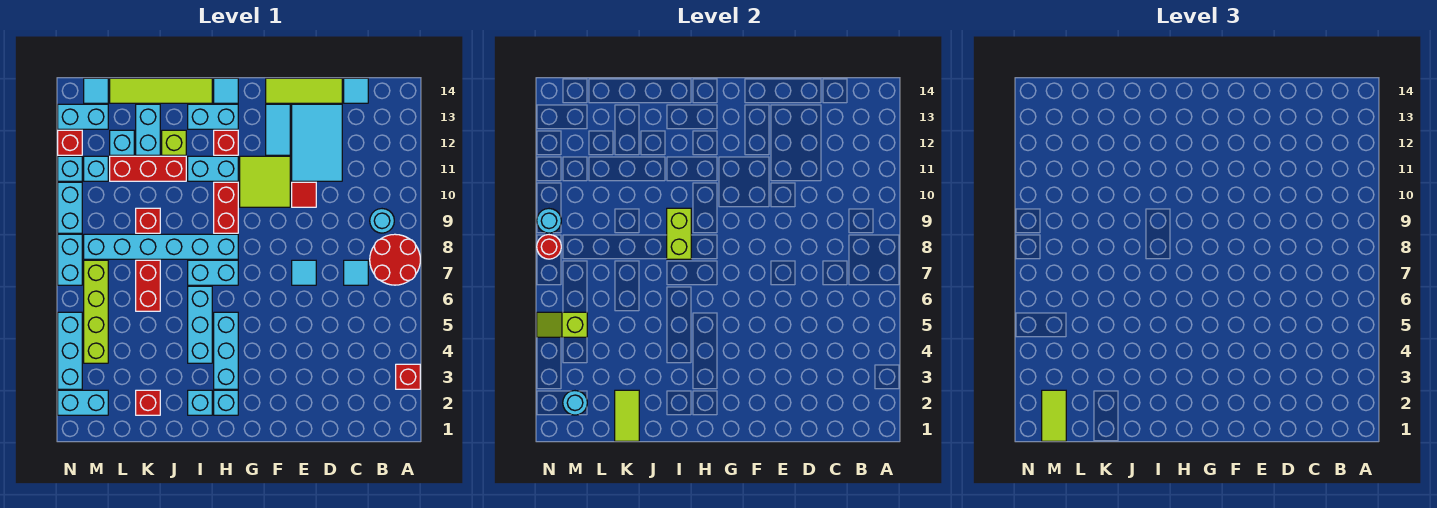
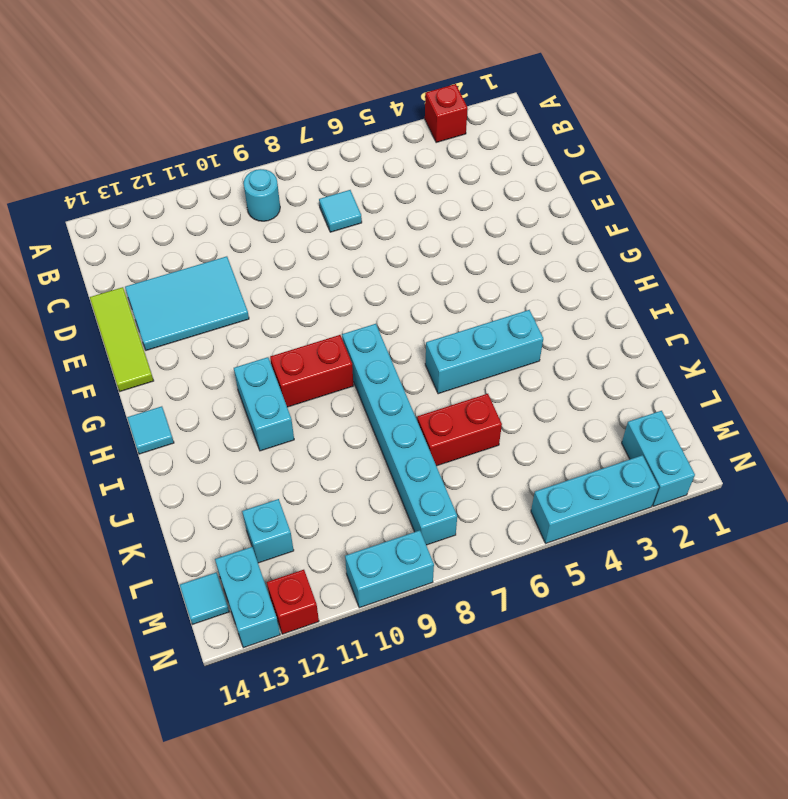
none -> red round brick A7:B8 level 1
none -> cyan tile C14 level 1
none -> cyan tile E7 level 1
none -> red tile E10 level 1

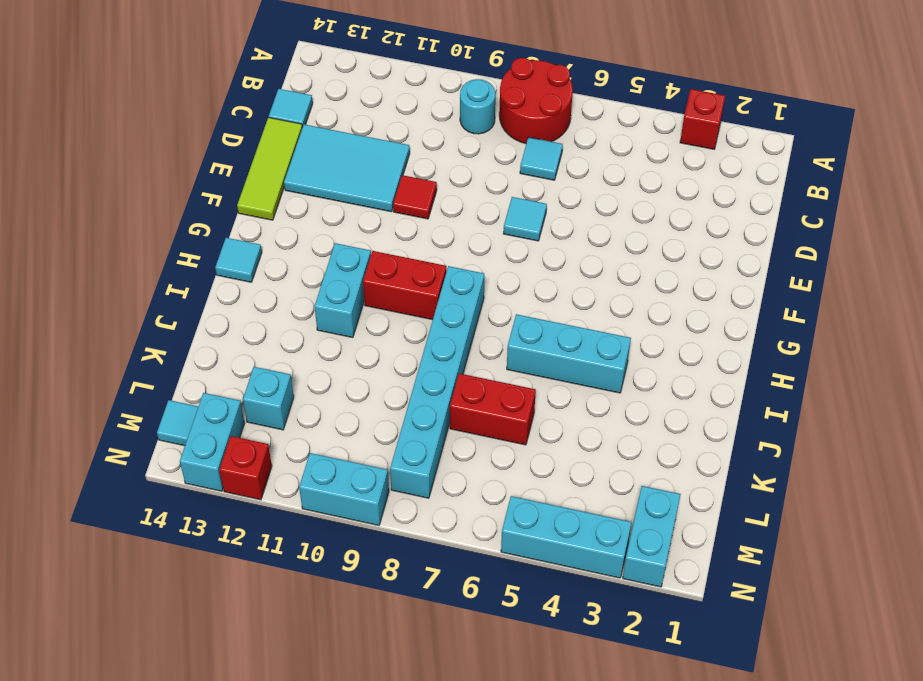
none -> lime tile F10:G11 level 1
none -> cyan tile F12:F13 level 1
none -> cyan brick H2 level 1
none -> cyan brick H3:H5 level 1

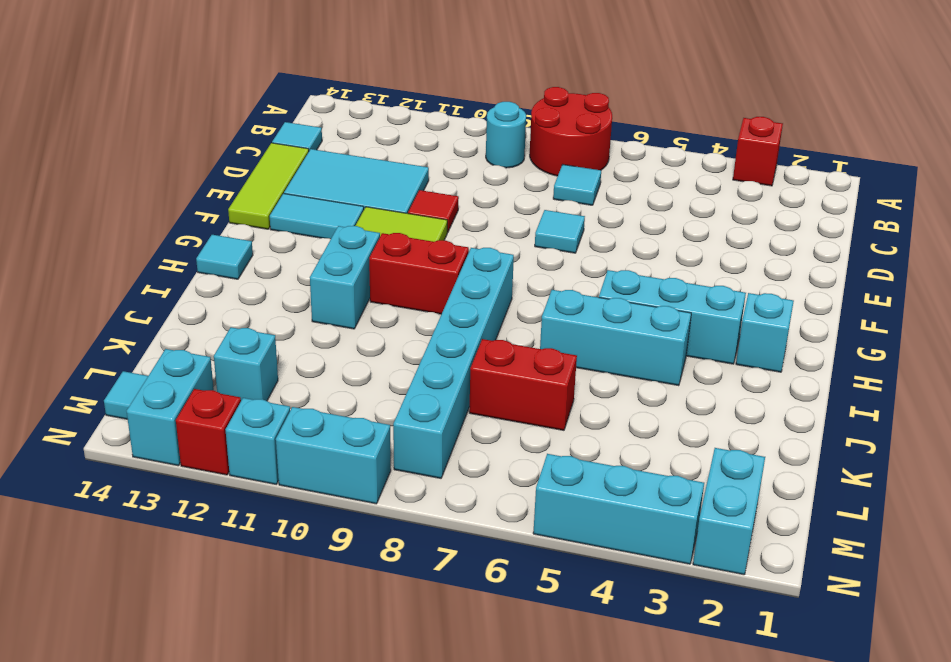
none -> cyan brick H7:I7 level 1
none -> red brick H12 level 1
none -> cyan brick H13:I13 level 1
none -> cyan brick I2 level 1

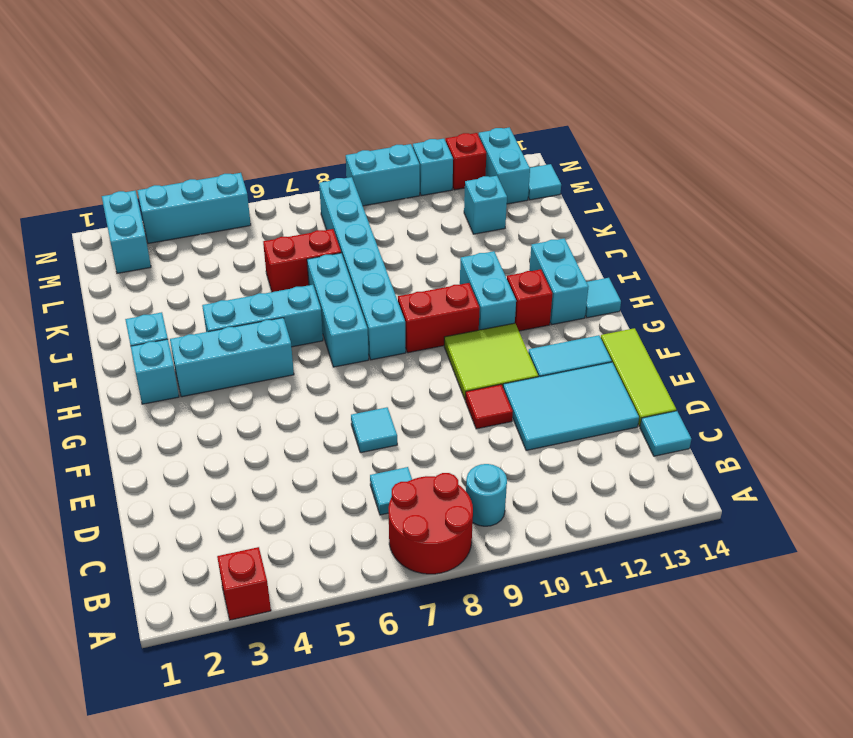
cyan brick H7:J7 level 1 -> cyan brick H7:I7 level 1
none -> lime tile I14:L14 level 1
none -> red brick J11:L11 level 1
none -> lime brick J12 level 1
none -> red brick K2 level 1

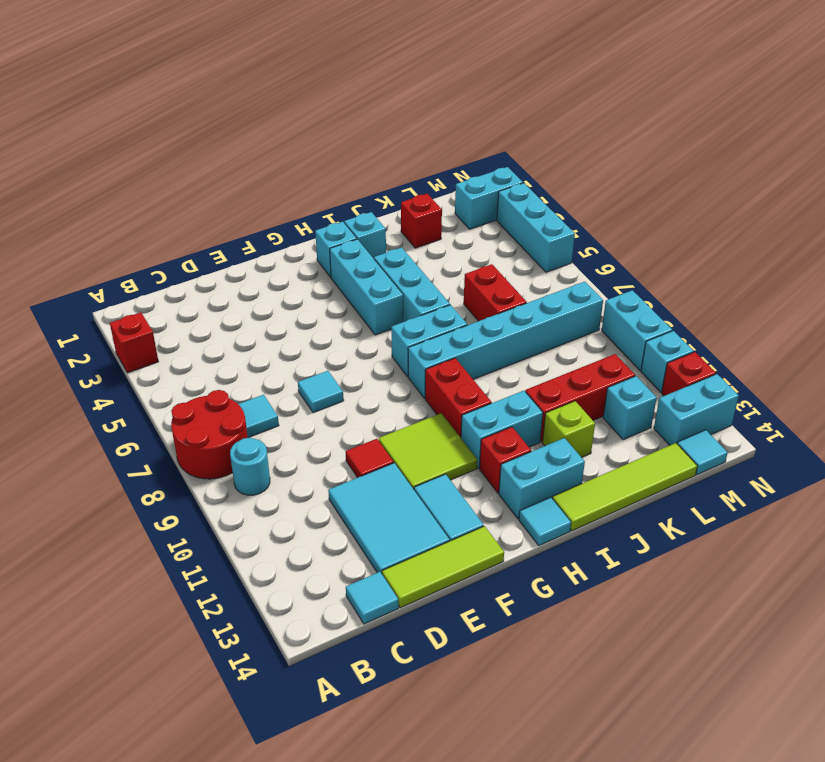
none -> red brick K9 level 1
none -> cyan brick K12:K13 level 1
none -> lime brick M4:M7 level 1
none -> cyan brick M11 level 1

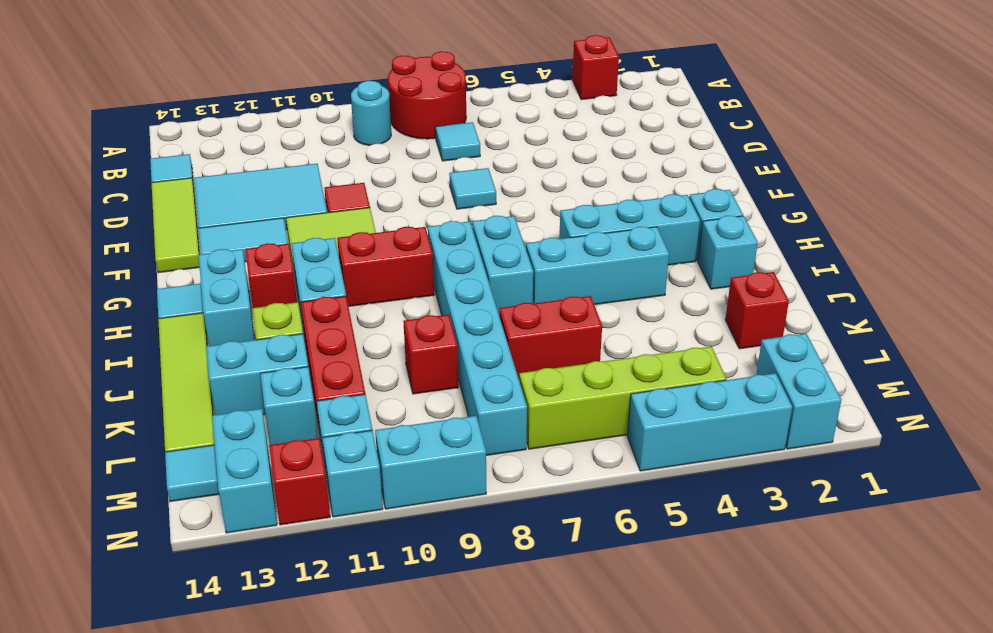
none -> cyan brick N7:N8 level 1
none -> lime brick I8:I9 level 2
none -> lime tile K1:K2 level 2
none -> cyan round brick M2 level 2

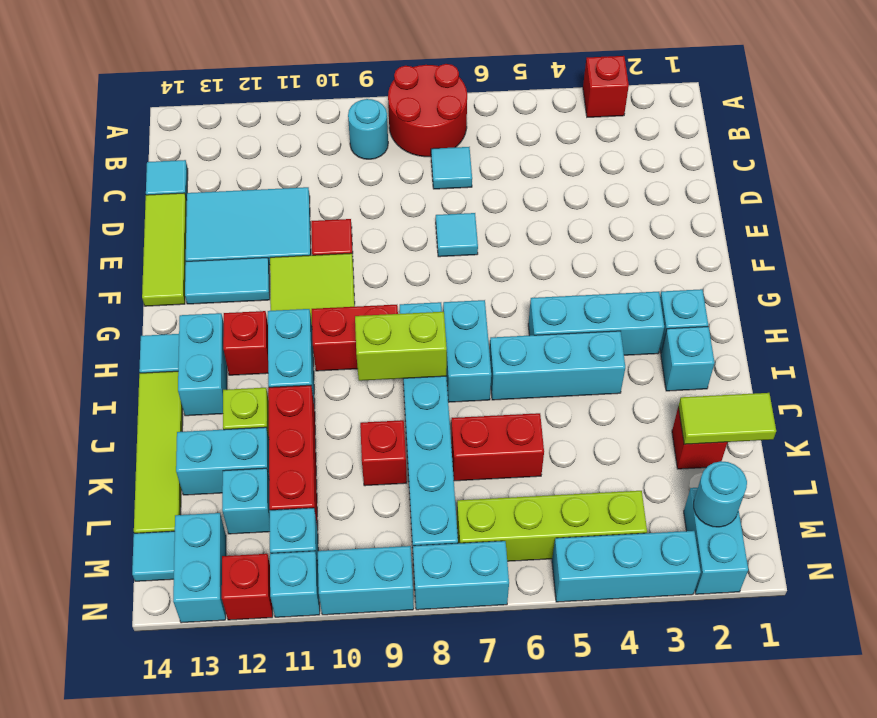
none -> lime slope M5:N5 level 2 top M
none -> red round brick N8 level 2
none -> cyan round brick N9 level 2
none -> lime tile M1:M2 level 3

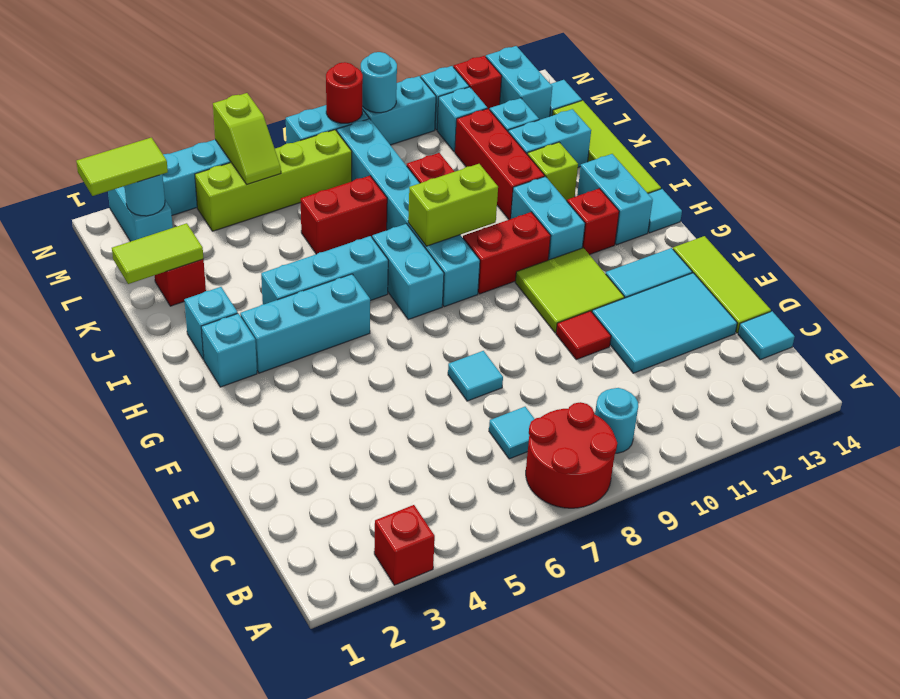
lime slope M5:N5 level 2 top N -> lime slope M5:N5 level 2 top M

